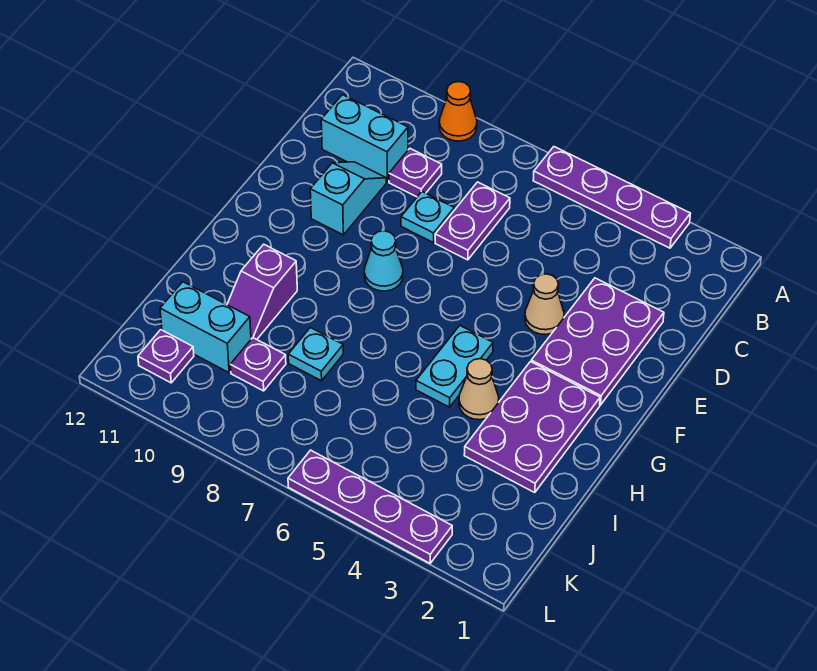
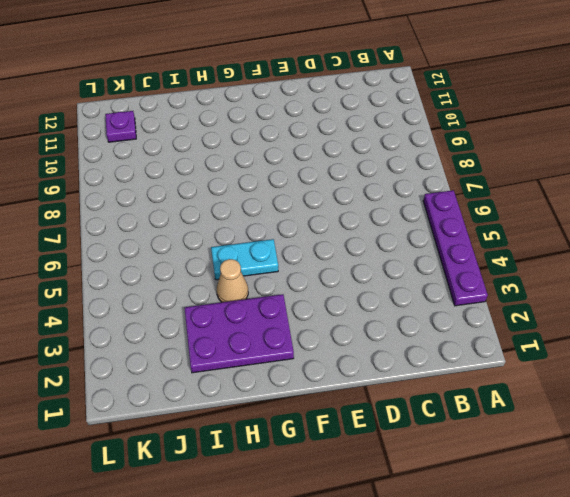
none -> orange cone A9 level 1
none -> purple plate C7:D7 level 1
none -> purple plate C9 level 1

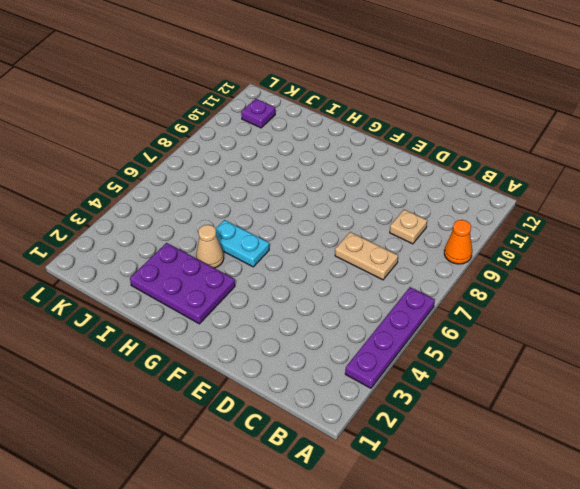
tan plate C7:D7 level 1 -> purple plate C7:D7 level 1
tan plate C9 level 1 -> purple plate C9 level 1
none -> cyan brick C10:C11 level 1
none -> purple plate D2:F3 level 1
none -> cyan plate D8 level 1

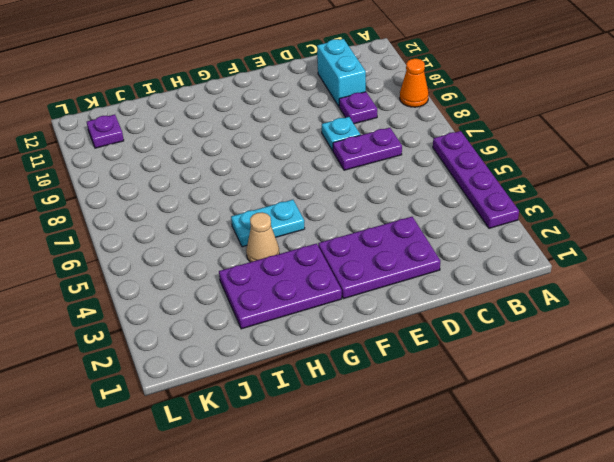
none -> cyan slope D10:E10 level 1 top E
none -> tan cone E4 level 1
none -> cyan cone F8 level 1

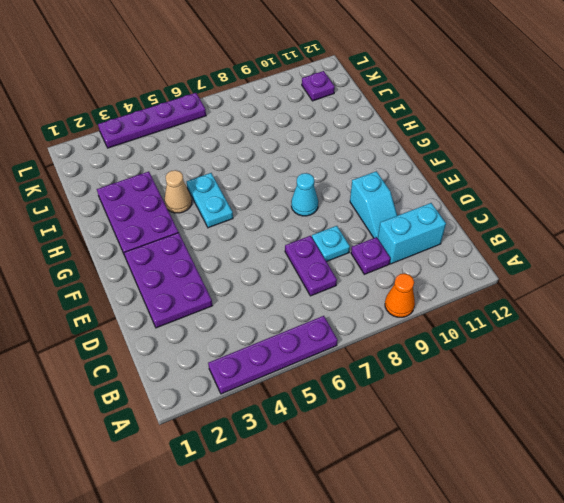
none -> tan cone E4 level 1
none -> purple slope H10:I10 level 1 top H
none -> cyan plate I8 level 1

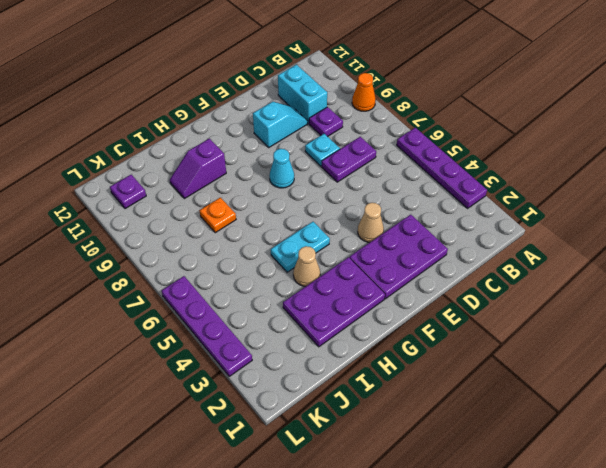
orange plate I8 level 1 -> cyan plate I8 level 1
none -> purple plate J9 level 1
none -> cyan brick J10:J11 level 1

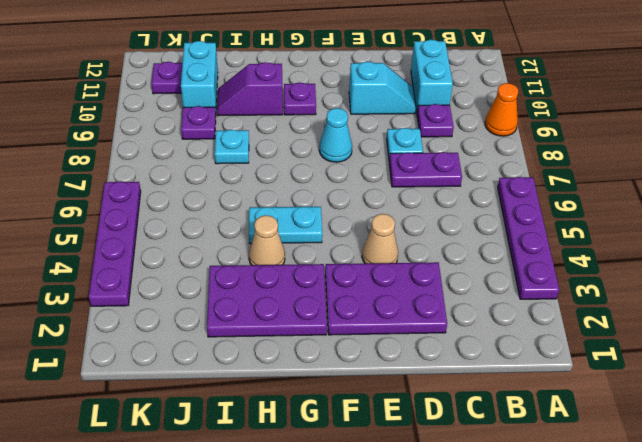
purple plate G10 level 1 -> none

